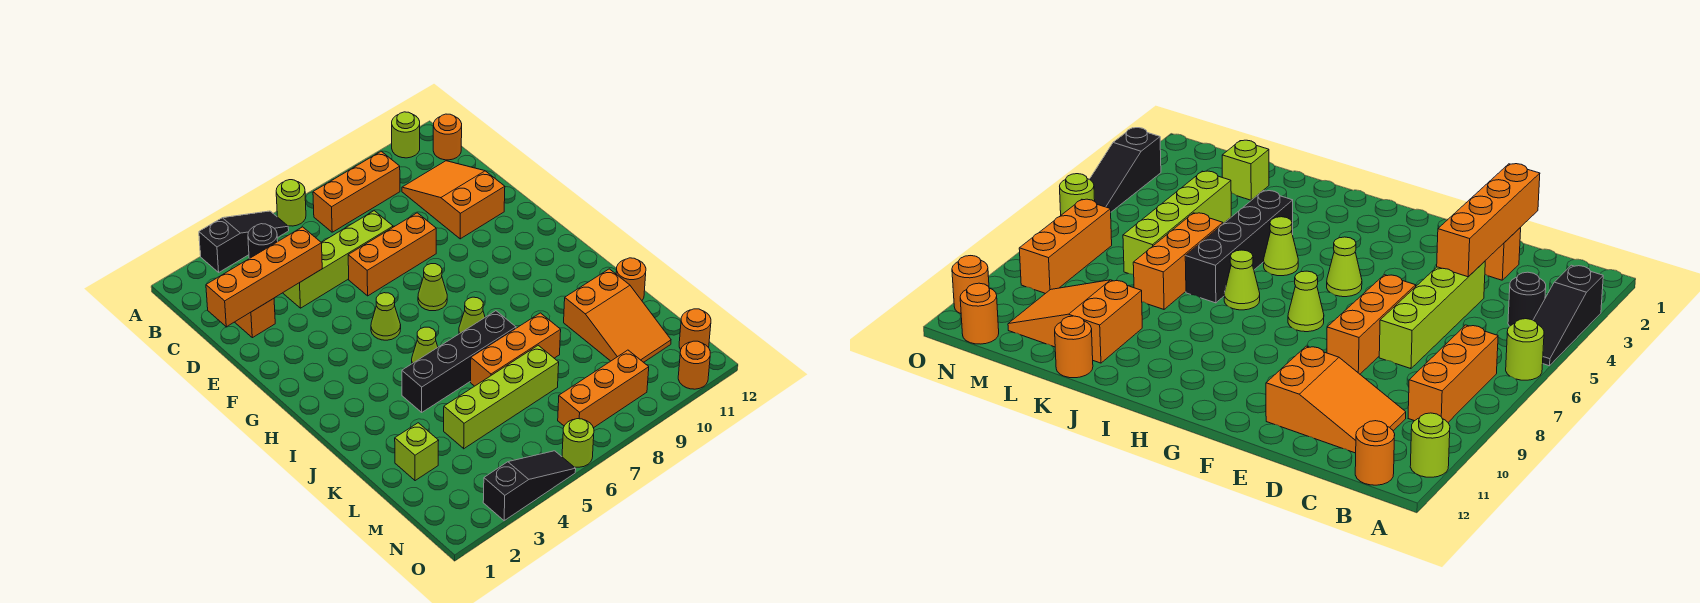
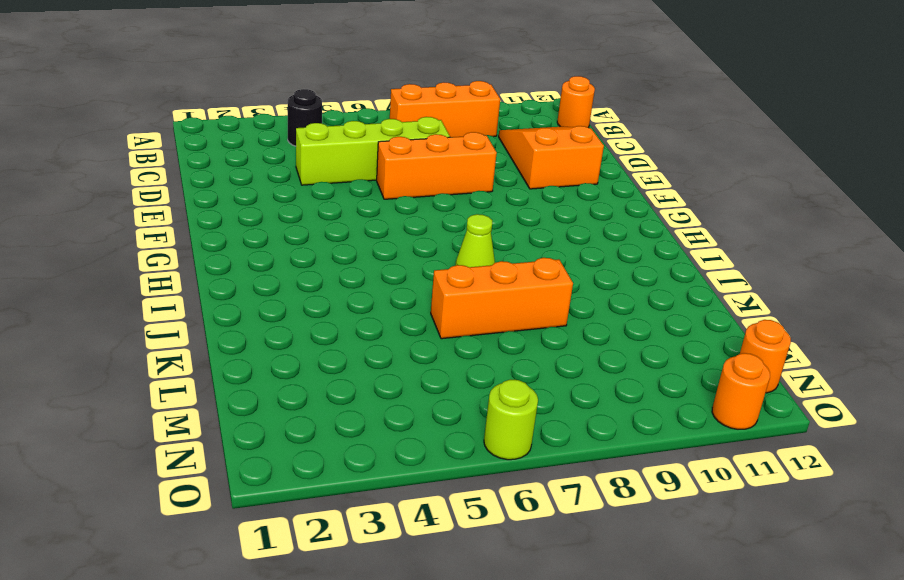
none -> black slope A3:A5 level 1 top 3
none -> lime round brick A6 level 1
none -> lime round brick A11 level 1

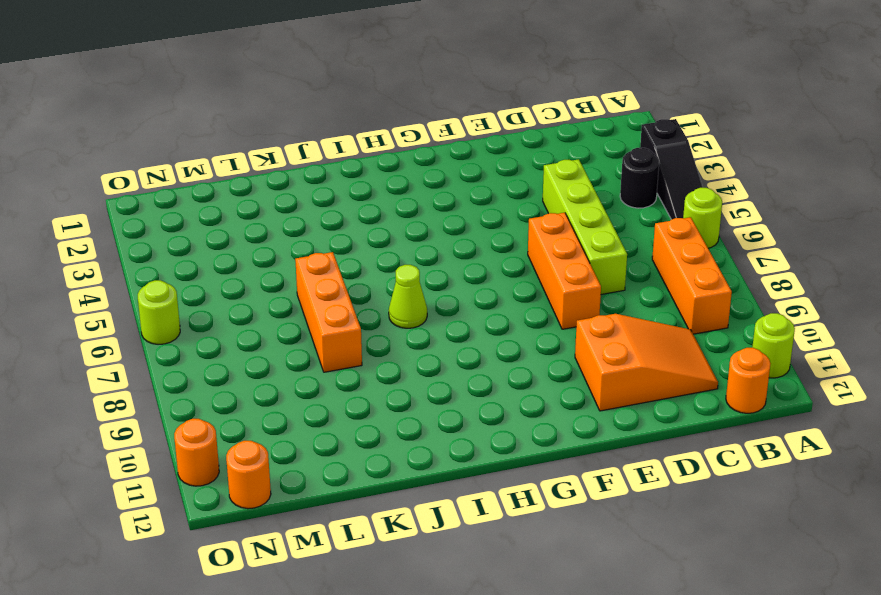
none -> orange brick D2 level 1
none -> lime cone G5 level 1
none -> lime cone G7 level 1

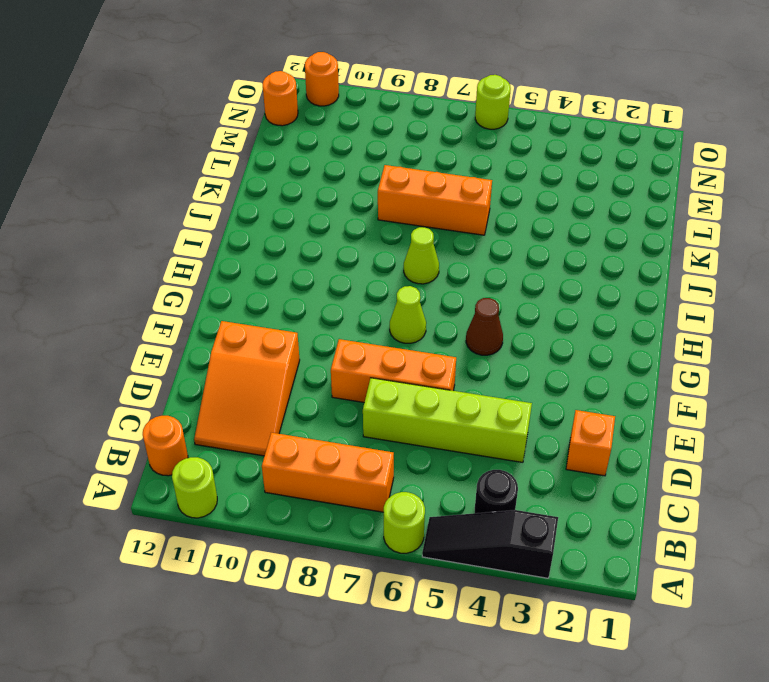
brown cone G5 level 1 -> lime cone G5 level 1
none -> lime cone I5 level 1
none -> black brick J4:J7 level 1
none -> orange slope K10:M11 level 1 top K

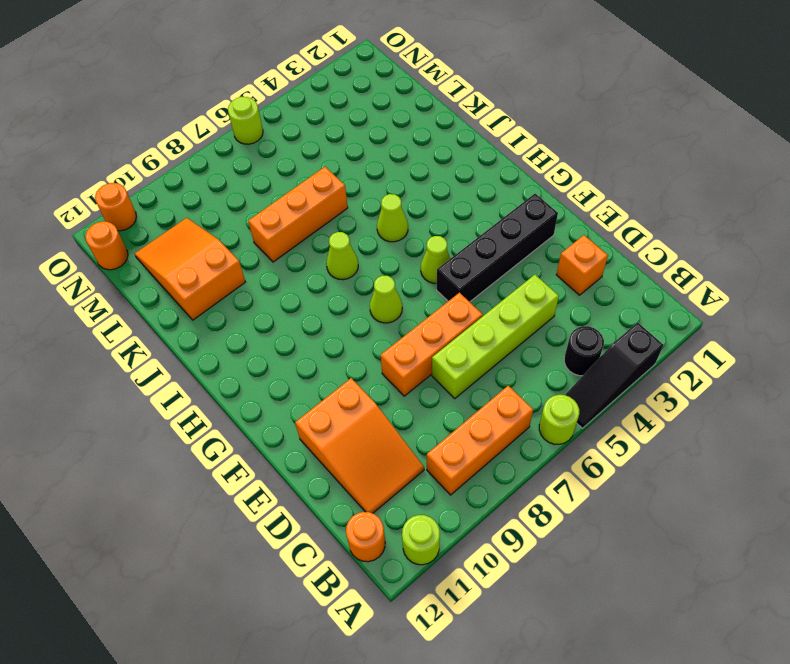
black brick F2:F5 level 1 -> black brick J4:J7 level 1
none -> orange round brick K12 level 1
none -> lime brick L2 level 1
none -> lime brick L4:L7 level 1

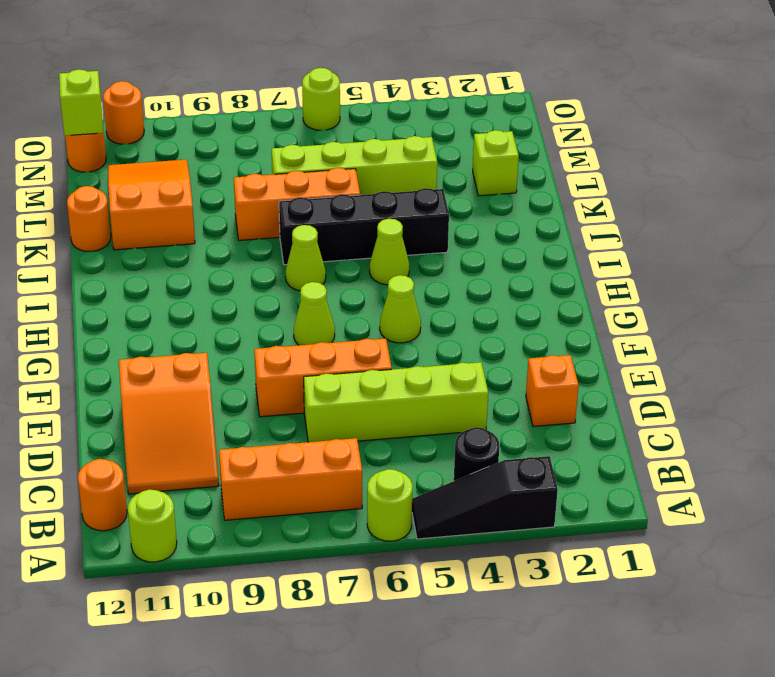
lime brick N12 level 2 -> none
none -> orange brick N7:N9 level 1
none -> black slope O3:O5 level 1 top 3
none -> orange brick D1:D4 level 2

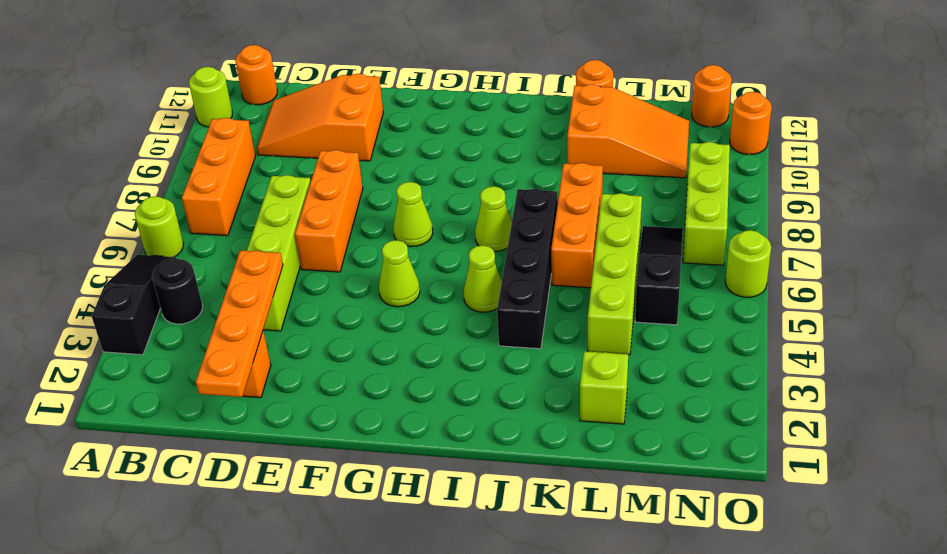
orange plate D1:D4 level 2 -> orange brick D1:D4 level 2
black slope M5:M7 level 1 top 5 -> black slope O3:O5 level 1 top 3
lime brick N7:N9 level 1 -> orange brick N7:N9 level 1

